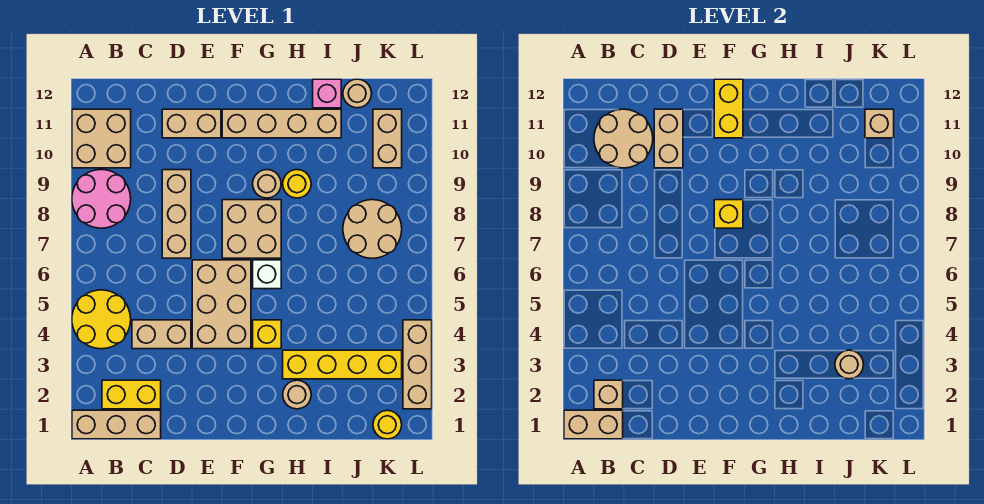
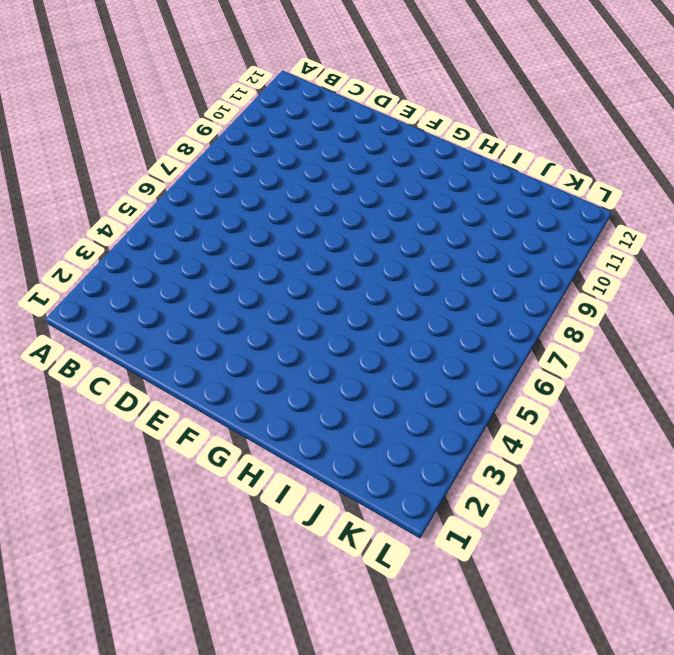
none -> tan brick A1:C1 level 1
none -> yellow round brick A4:B5 level 1
none -> pink round brick A8:B9 level 1
none -> tan brick A10:B11 level 1

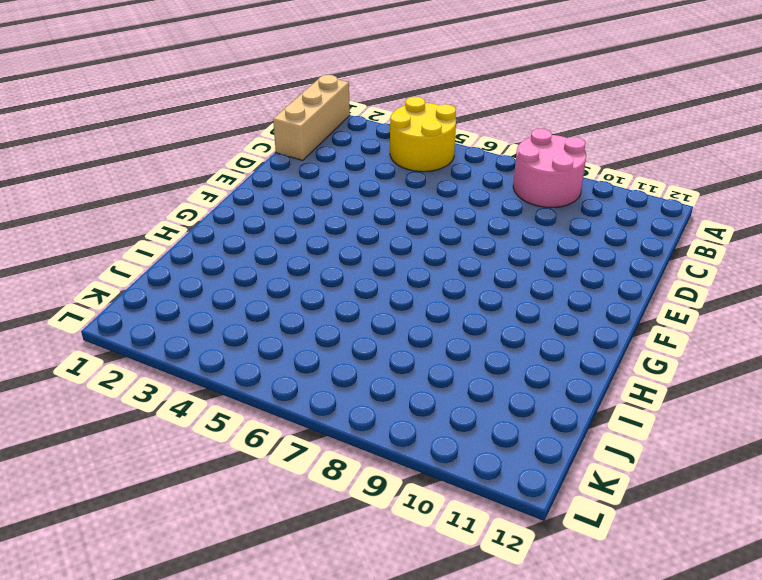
none -> tan brick A10:B11 level 1
none -> yellow brick B2:C2 level 1
none -> tan brick C4:D4 level 1
none -> tan brick D7:D9 level 1

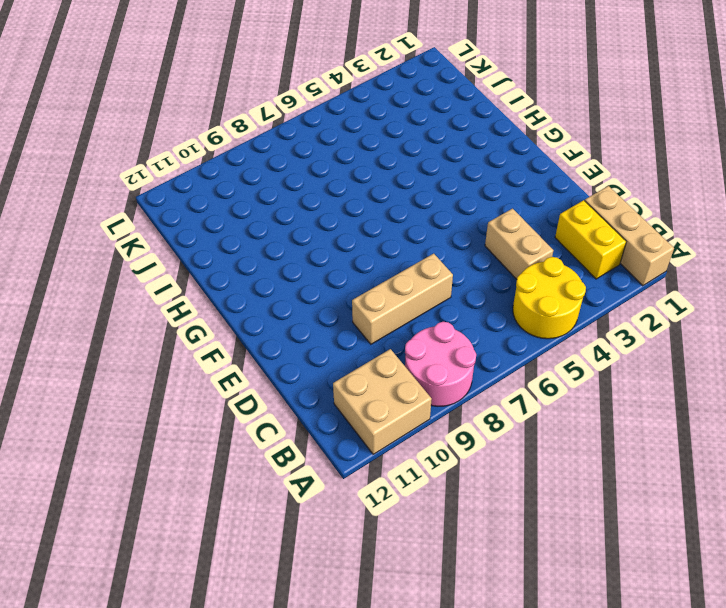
none -> tan brick D11:E11 level 1
none -> tan brick E4:F6 level 1
none -> tan brick F7:G8 level 1
none -> tan brick F11:I11 level 1

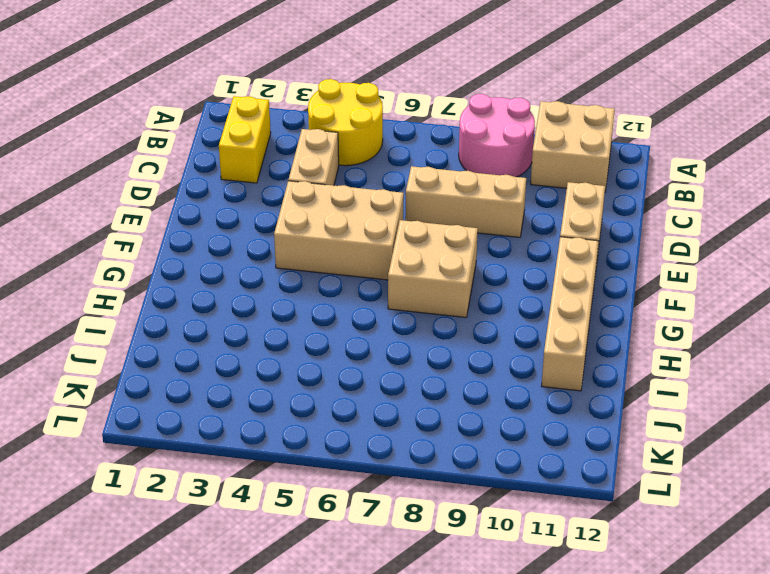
none -> tan brick A1:C1 level 1
none -> yellow brick G4 level 1
none -> white brick G6 level 1
none -> tan round brick G9 level 1

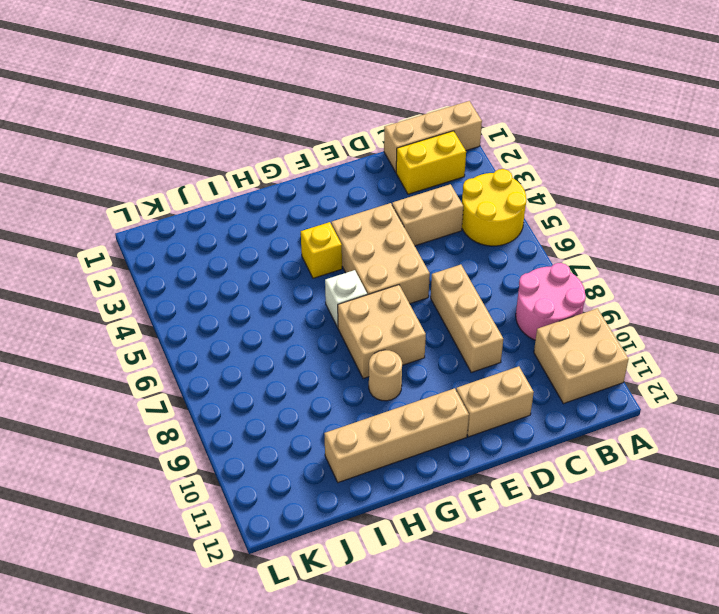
none -> tan round brick H2 level 1
none -> yellow brick H3:K3 level 1
none -> yellow round brick H9 level 1
none -> pink brick I12 level 1

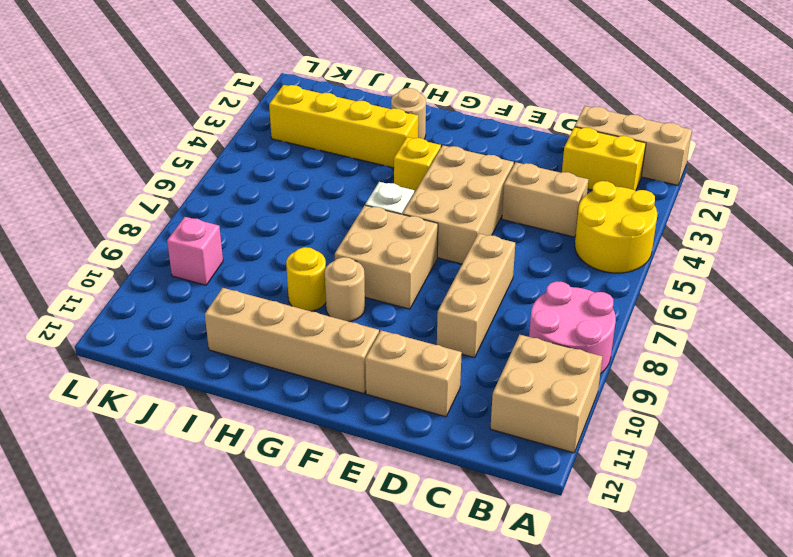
pink brick K9 level 1 -> pink brick I12 level 1
none -> tan round brick J7:K8 level 1
none -> tan round brick J12 level 1
none -> yellow round brick K1 level 1
none -> tan brick K10:K11 level 1

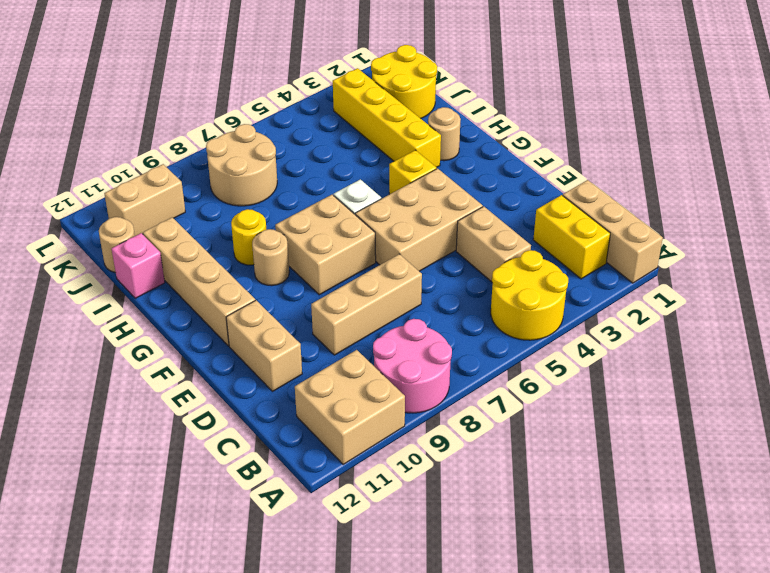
yellow round brick J1:K2 level 1 -> yellow round brick K1 level 1
none -> tan brick L2:L4 level 1
none -> tan brick A1:B1 level 2
none -> tan brick B2 level 2
none -> tan round brick B10:C11 level 2

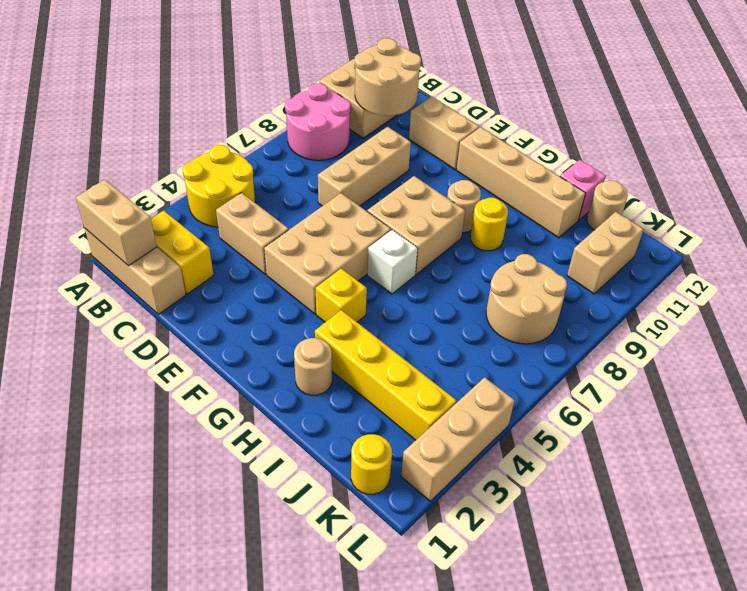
none -> tan brick B2 level 2
none -> tan brick D10:D11 level 2
none -> yellow brick F8 level 2
none -> yellow brick F11:F12 level 2

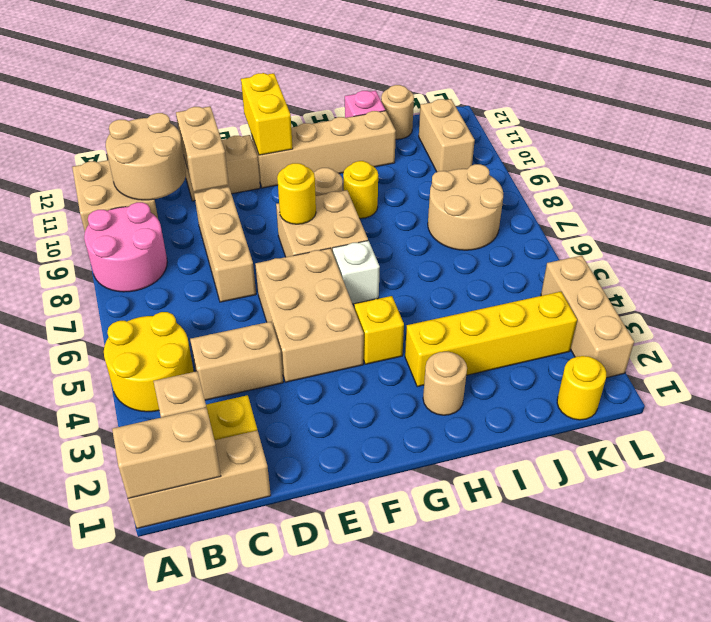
yellow round brick F8 level 2 -> yellow brick F8 level 2
none -> tan round brick J3 level 2
none -> tan brick K11 level 2

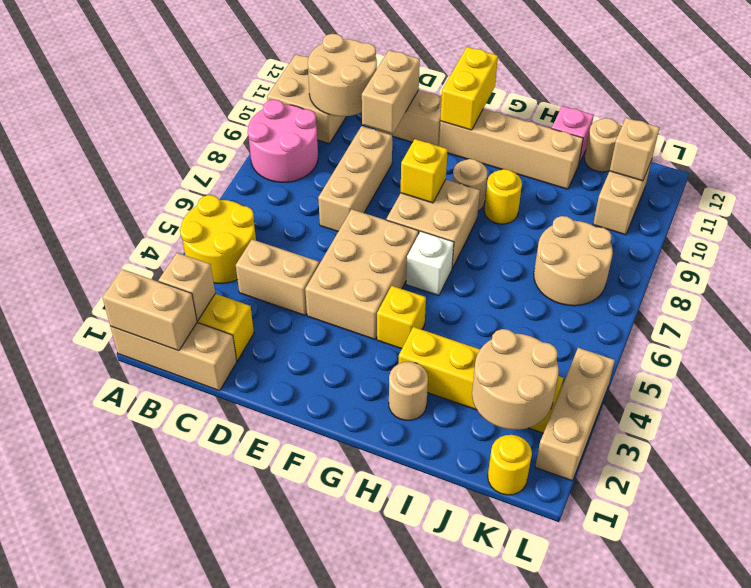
tan round brick J2:K3 level 2 -> tan round brick J3 level 2

